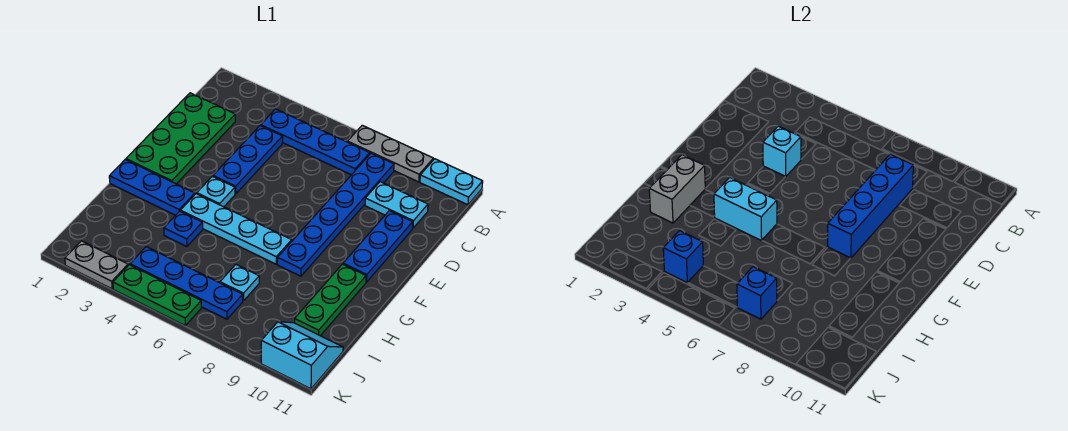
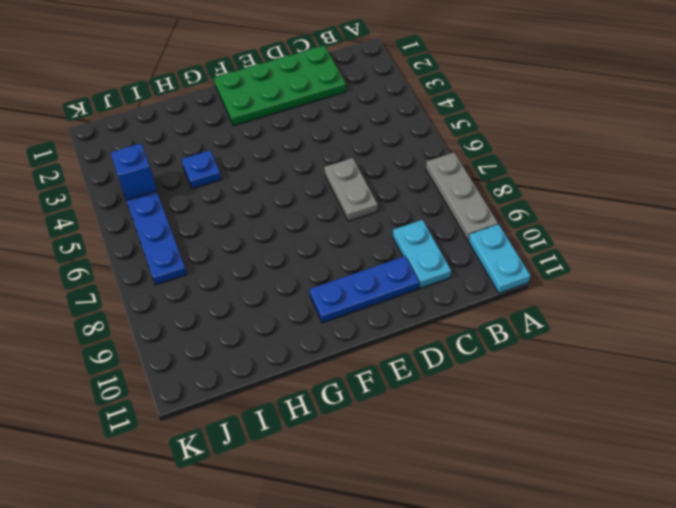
grey plate D6:D7 level 1 -> grey plate K2:K3 level 1
none -> blue plate B4:B7 level 1
none -> blue plate B8:G8 level 1
none -> blue plate C4:E4 level 1

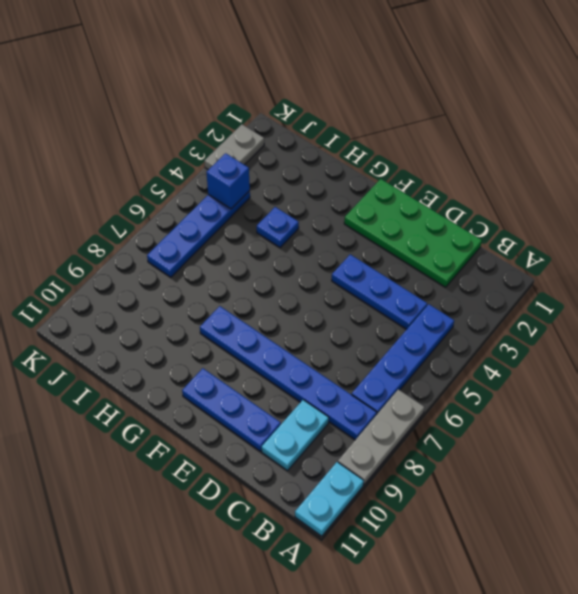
none -> cyan plate F4 level 1
none -> blue plate G1:G3 level 1
none -> cyan plate G4:G7 level 1

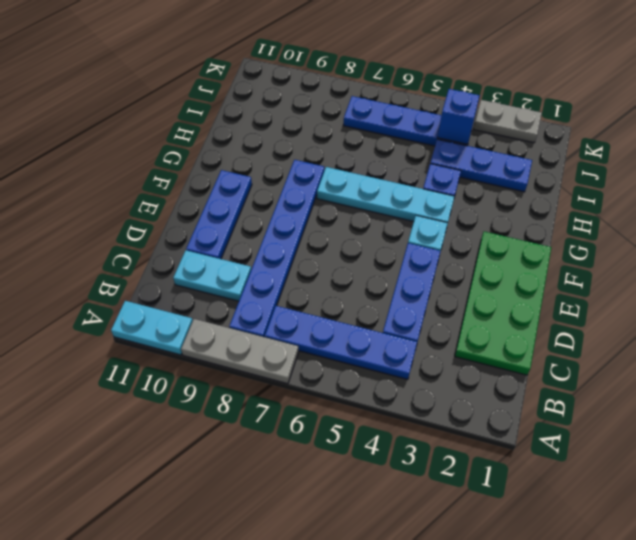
blue plate I2:I4 level 1 -> blue plate G1:G3 level 1
none -> green plate G10:I10 level 1
none -> cyan plate I7 level 1
none -> cyan slope J10:K11 level 1 top K

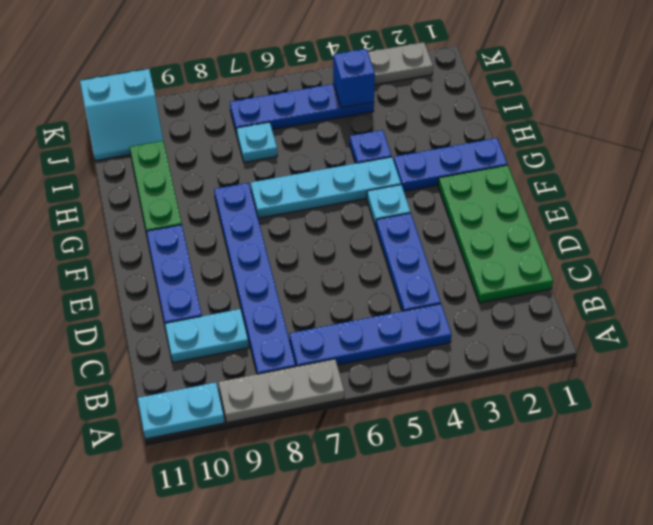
none -> green plate K4:K6 level 1
none -> blue brick C8:F8 level 2
none -> cyan brick D4 level 2

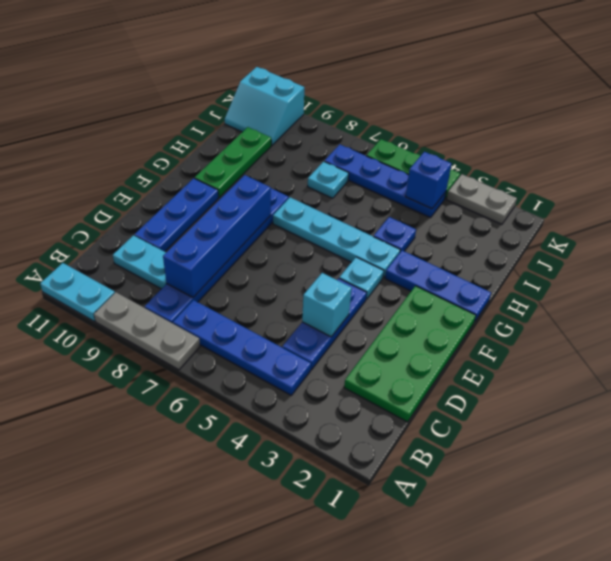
none -> grey brick G2:H2 level 2
none -> cyan brick G4:G5 level 2
none -> blue brick J7 level 2

